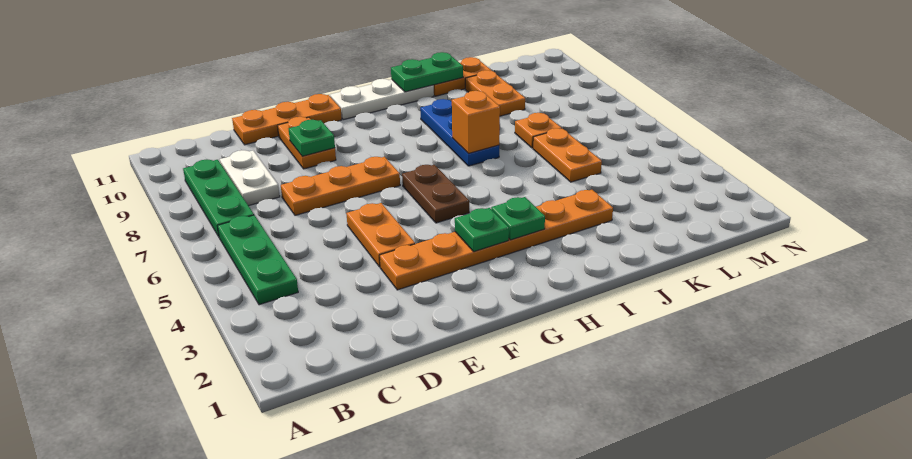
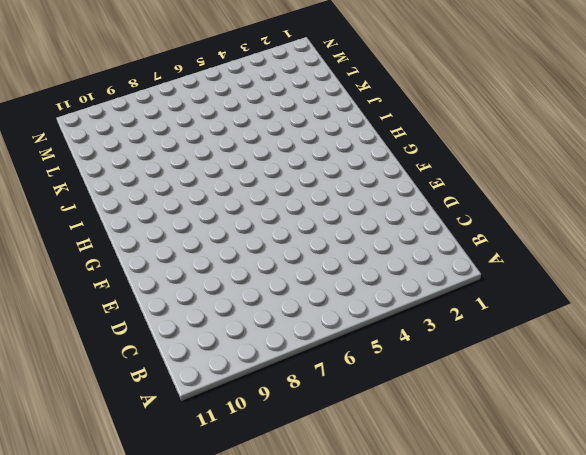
none -> green plate B4:B6 level 1
none -> green plate B7:B9 level 1
none -> white plate C8:C9 level 1

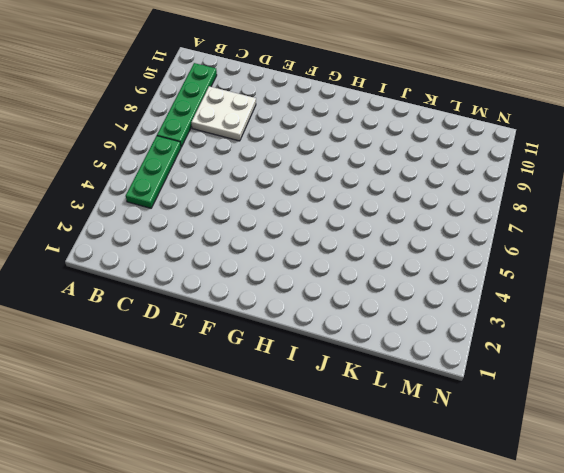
green plate B7:B10 level 1 -> green plate B7:B9 level 1
white plate C8:D9 level 1 -> white plate C8:C9 level 1
none -> orange plate D7:F7 level 1
none -> orange plate D11:F11 level 1
none -> orange plate E3:J3 level 1

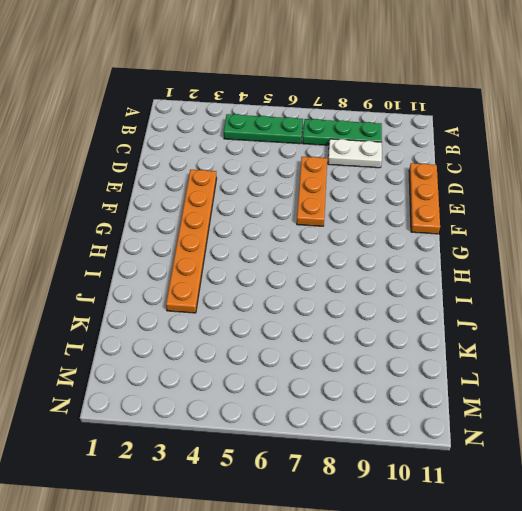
none -> orange plate E4:E5 level 1
none -> orange plate E9:E10 level 1
none -> brown plate G5:G6 level 1

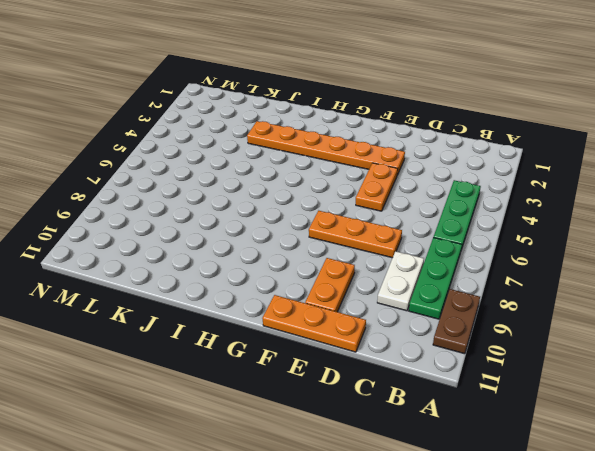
brown plate A9:A10 level 1 -> brown plate G5:G6 level 1
none -> white plate G11:I11 level 1
none -> blue plate I7:I9 level 1
none -> orange plate J11:K11 level 1

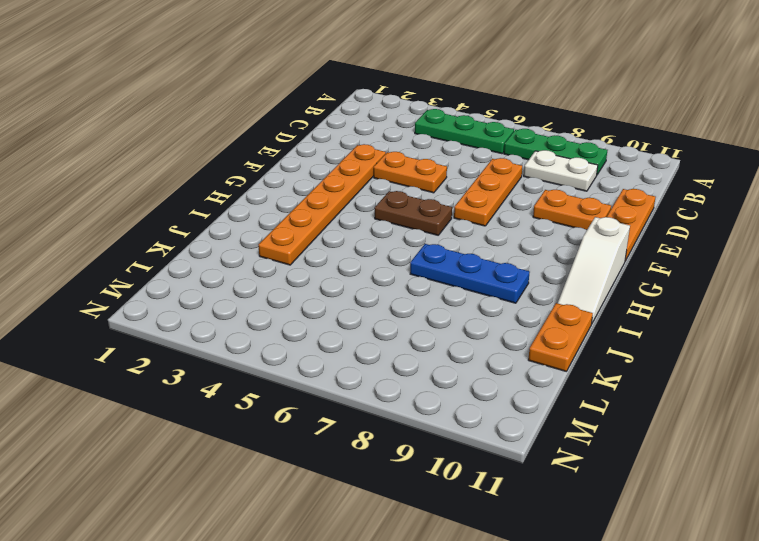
white slope G11:I11 level 1 top G -> white plate G11:I11 level 1
none -> orange plate K5:K6 level 1
none -> orange plate K7 level 1
none -> orange plate K9:K10 level 1

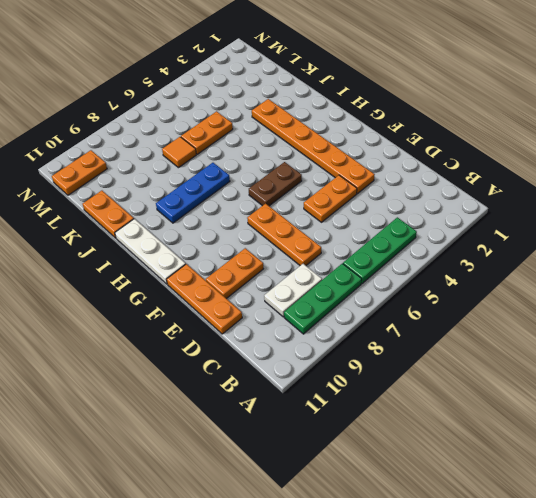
orange tile K7 level 1 -> orange plate K7 level 1
orange plate M10:M11 level 1 -> orange plate K9:K10 level 1
none -> green plate E9 level 2
none -> green plate G3 level 2
none -> green plate H3 level 2

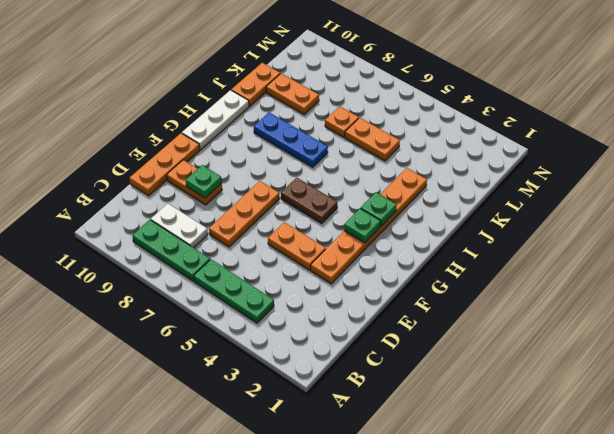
none -> orange brick I7 level 2
none -> green plate I11:J11 level 2

